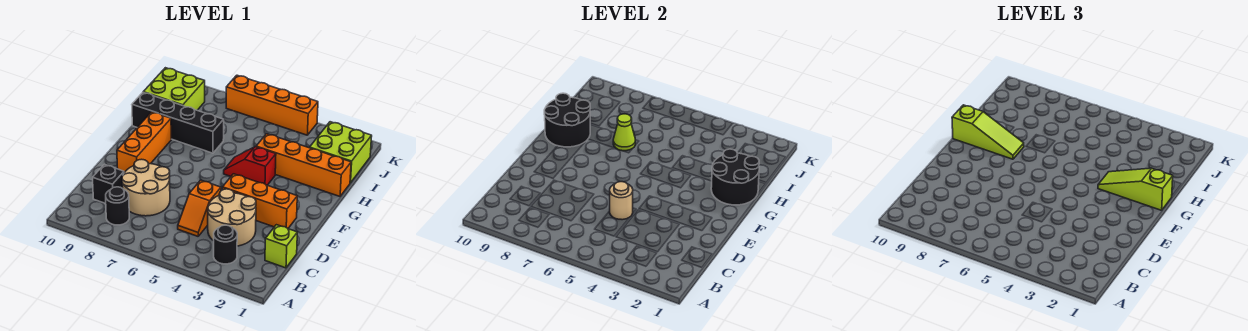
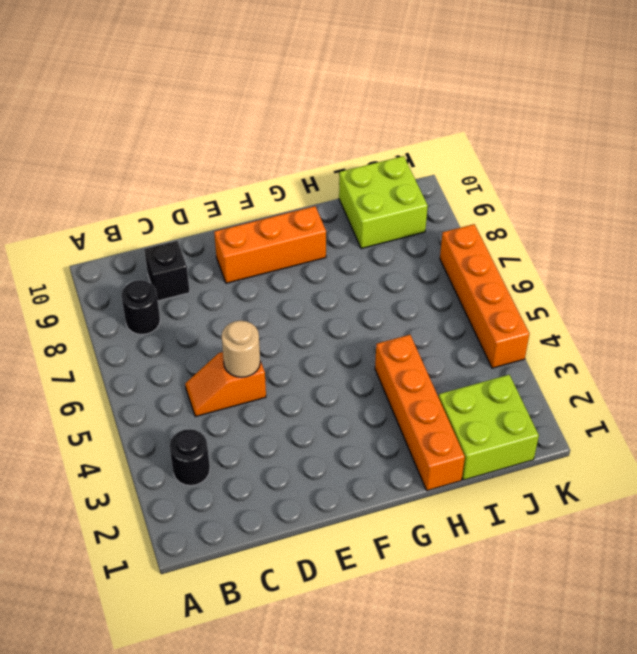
none -> lime brick C1 level 1
none -> tan round brick C3:D4 level 1
none -> tan round brick C7:D8 level 1

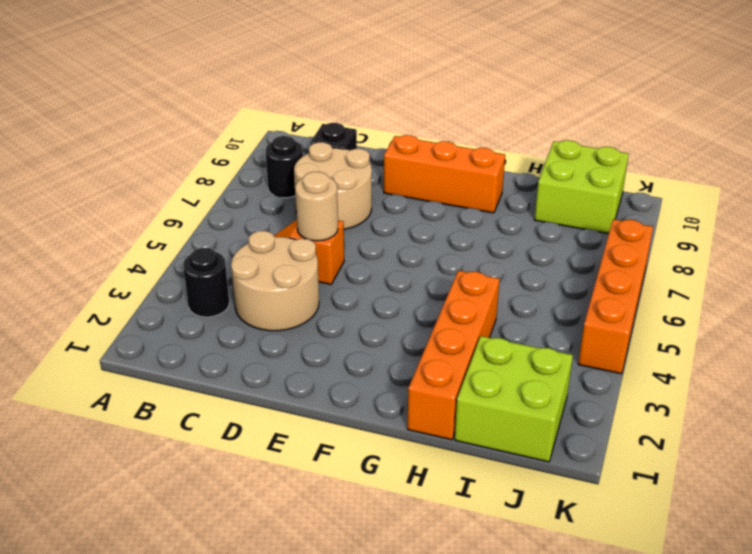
none -> lime brick C1 level 1
none -> orange brick E2:E4 level 1
none -> red slope G4:G5 level 1 top 4

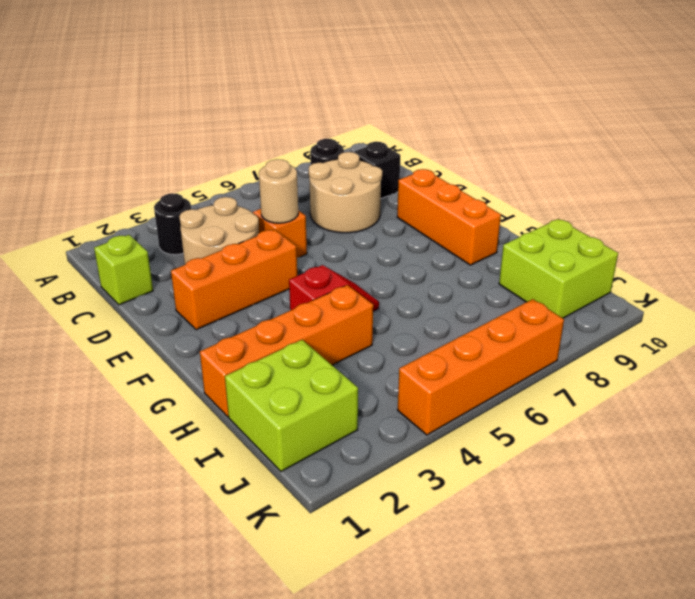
none -> black brick H7:H10 level 1
none -> black round brick G1:H2 level 2
none -> black round brick G9:H10 level 2

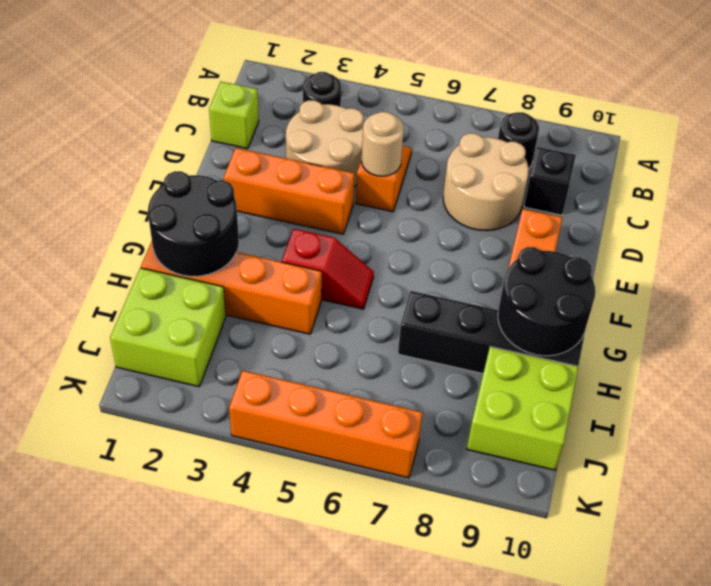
none -> lime cone H7 level 2
none -> lime slope G1:G3 level 3 top 1
none -> lime slope G8:G10 level 3 top 10

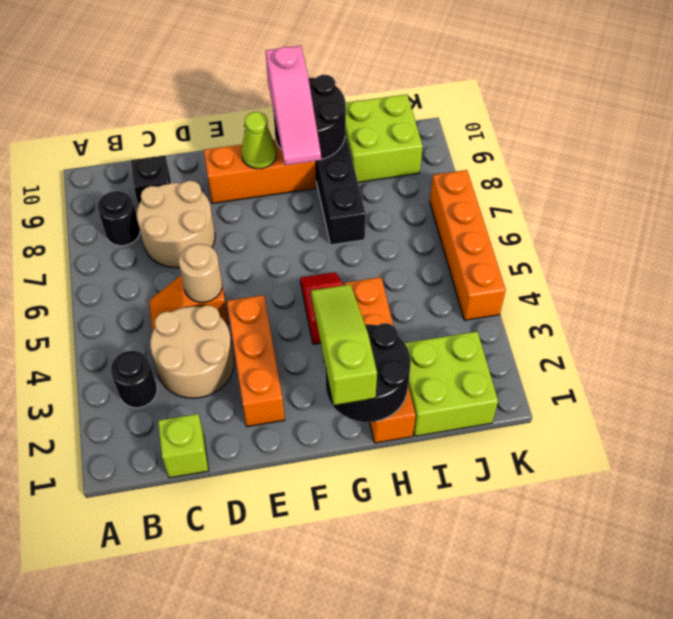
lime cone F9 level 2 -> lime cone H7 level 2
pink slope G8:G10 level 3 top 10 -> lime slope G8:G10 level 3 top 10

